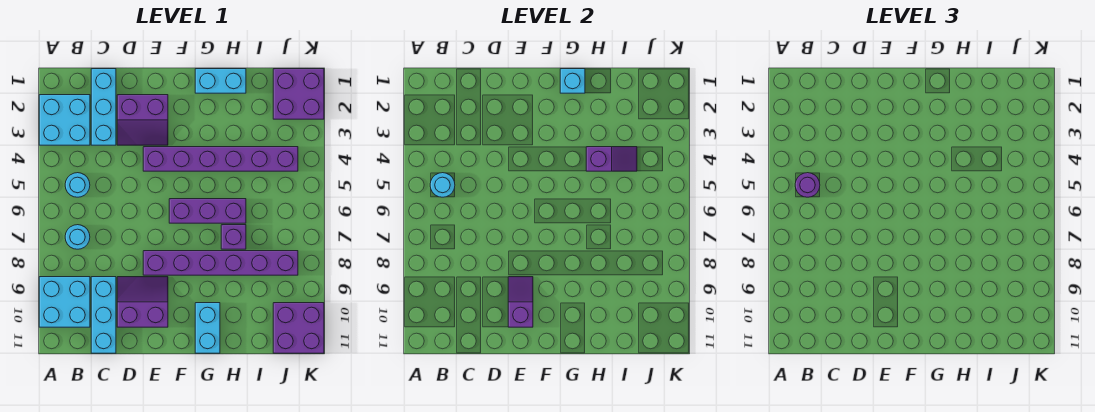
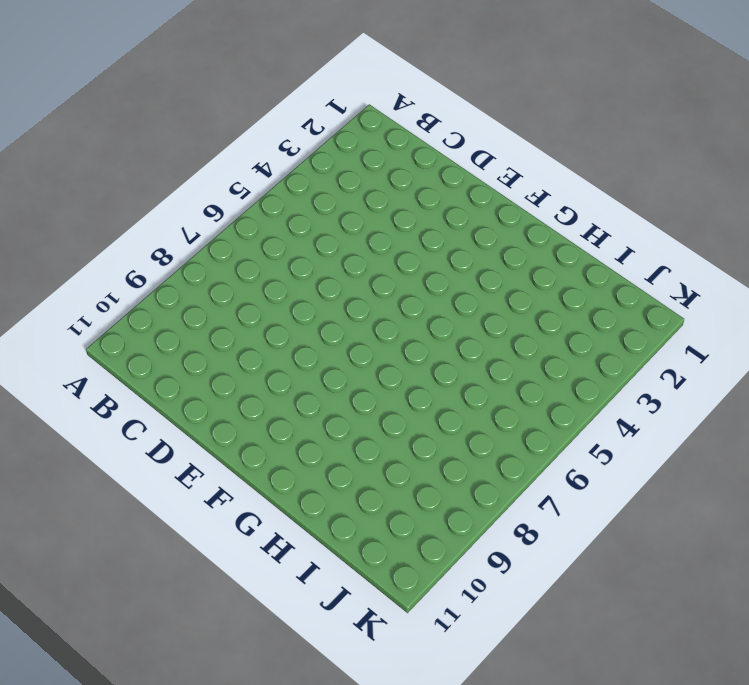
none -> cyan brick A2:B3 level 1
none -> cyan brick A9:B10 level 1
none -> cyan round brick B5 level 1

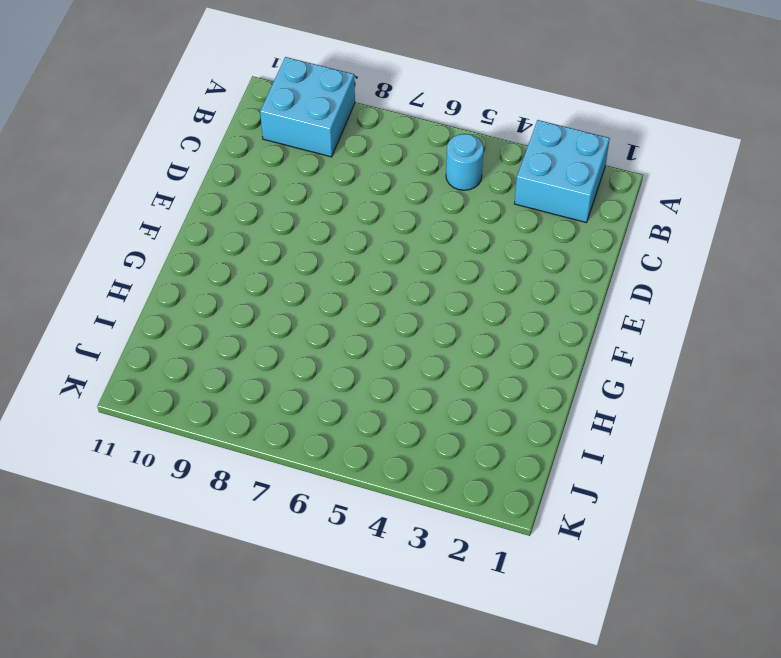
none -> cyan round brick B7 level 1
none -> cyan brick C1:C3 level 1
none -> cyan brick C9:C11 level 1

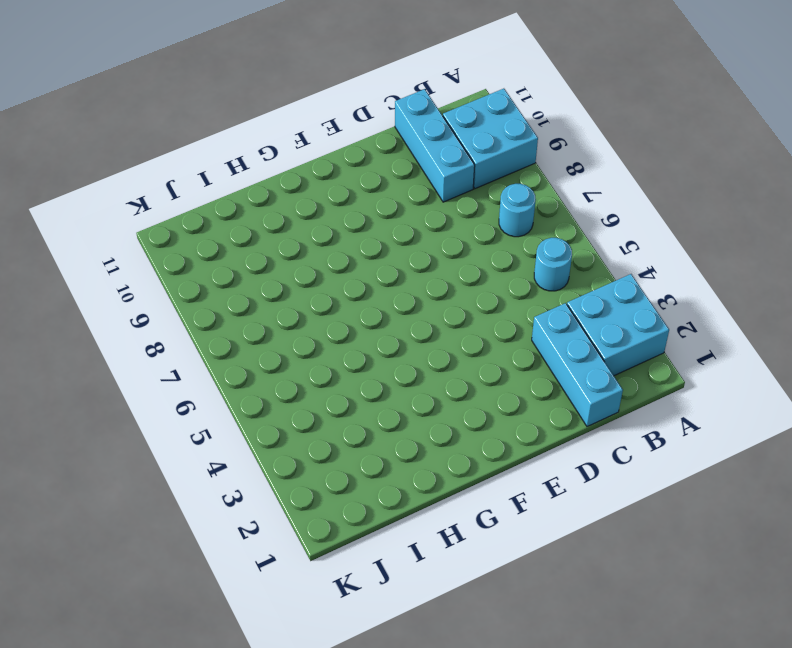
none -> purple slope D2:E3 level 1 top 2
none -> purple slope D9:E10 level 1 top 10
none -> purple brick E4:J4 level 1

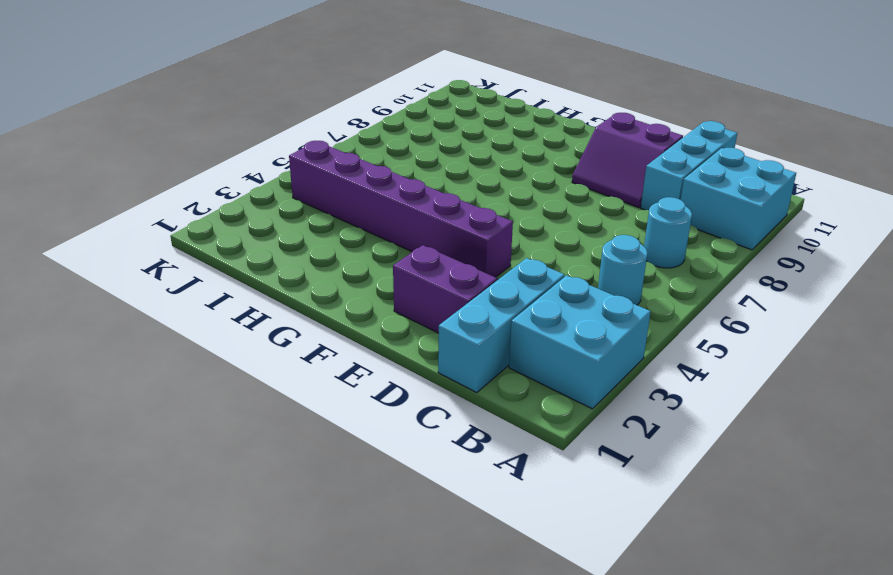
none -> purple brick E8:J8 level 1
none -> purple brick F6:H6 level 1
none -> cyan brick G1:H1 level 1

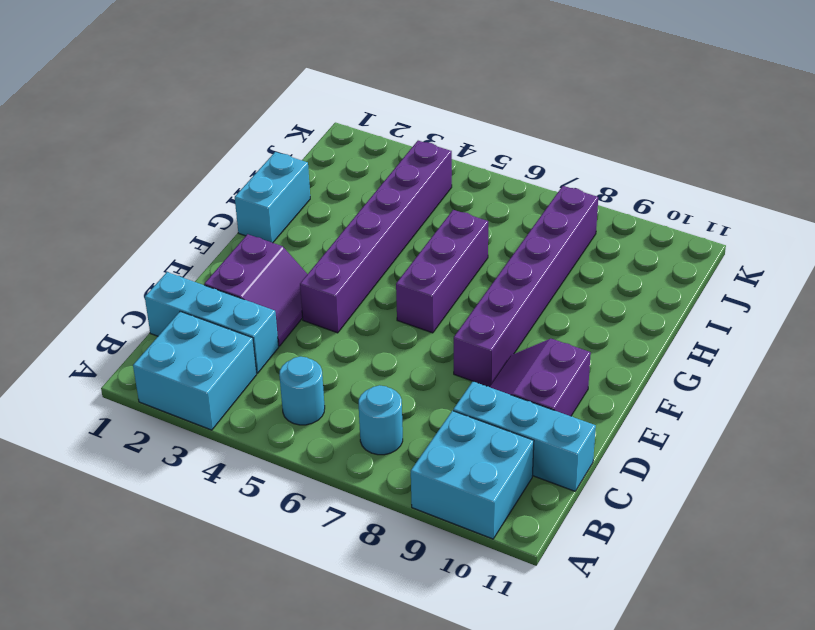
none -> cyan brick G10:G11 level 1
none -> purple brick H7 level 1
none -> purple brick J1:K2 level 1

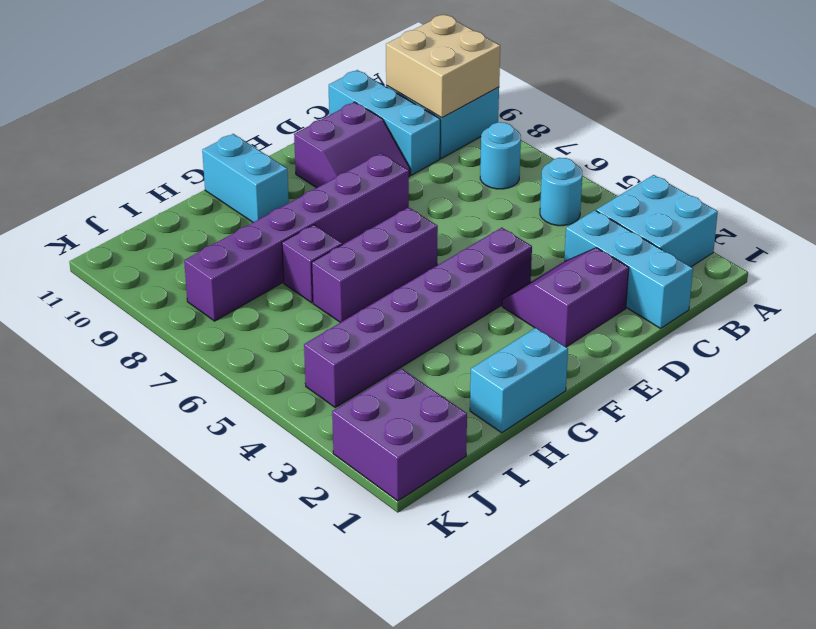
tan brick A9:B10 level 2 -> none
none -> purple brick J10:K11 level 1
none -> cyan round brick B5 level 2
none -> purple slope E9:E10 level 2 top 10

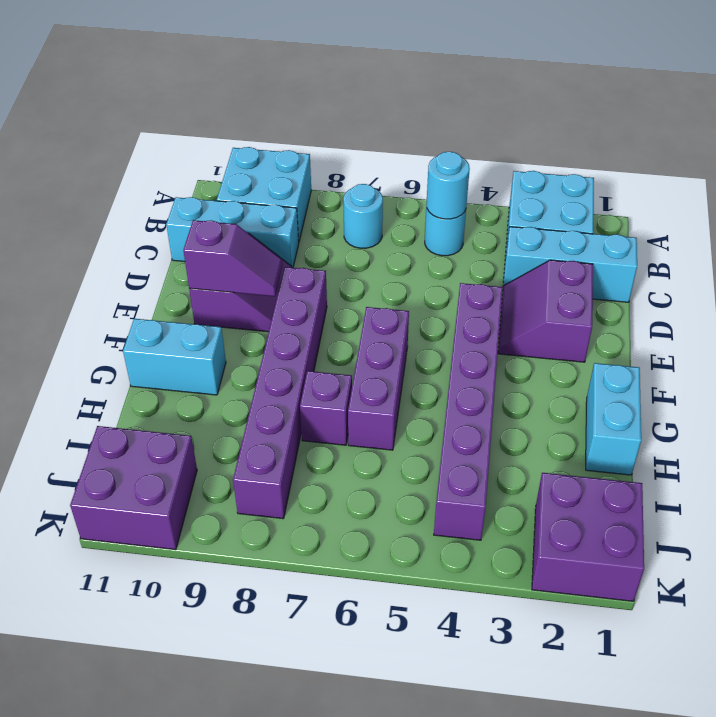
none -> cyan brick G1 level 2
none -> purple slope H4:I4 level 2 top H
none -> purple round brick B5 level 3

